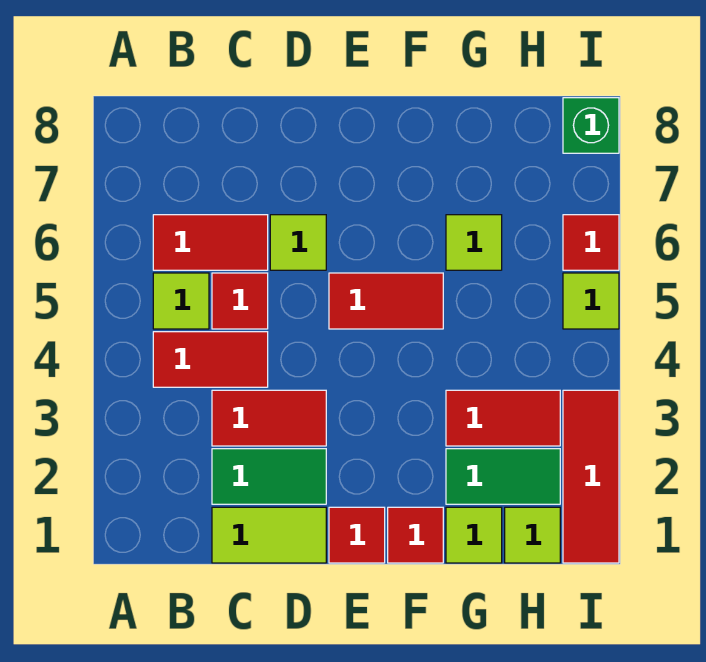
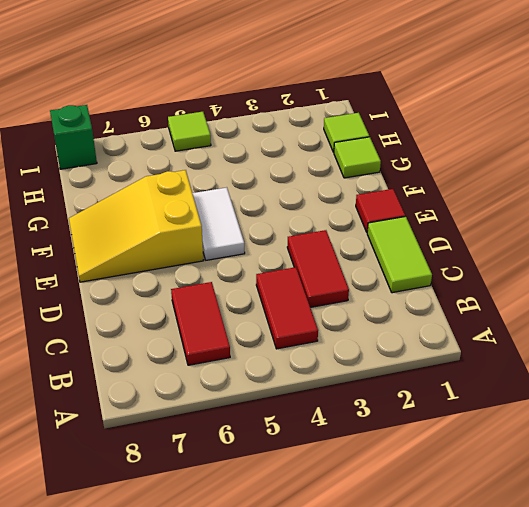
white tile E5:F5 level 1 -> red tile E5:F5 level 1
yellow slope E6:F8 level 1 top 6 -> none
none -> lime tile B5 level 1
none -> green tile C2:D2 level 1
none -> red tile C5 level 1

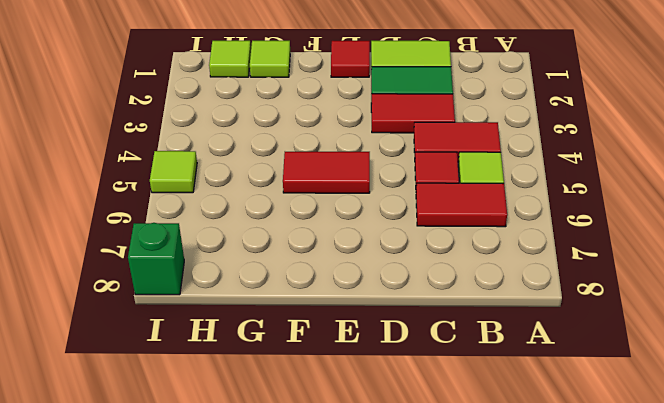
none -> lime tile D6 level 1
none -> red tile F1 level 1
none -> green tile G2:H2 level 1

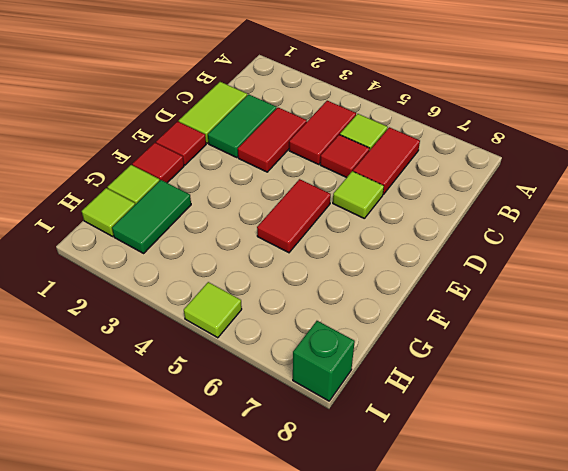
none -> red tile G3:H3 level 1
none -> lime tile G6 level 1
none -> red tile I1:I3 level 1

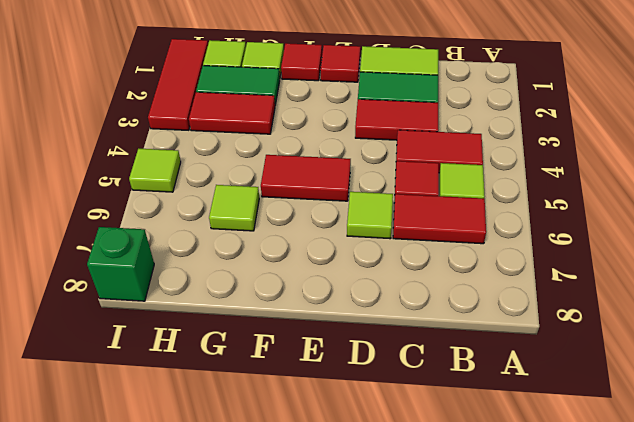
none -> red tile I6 level 1

